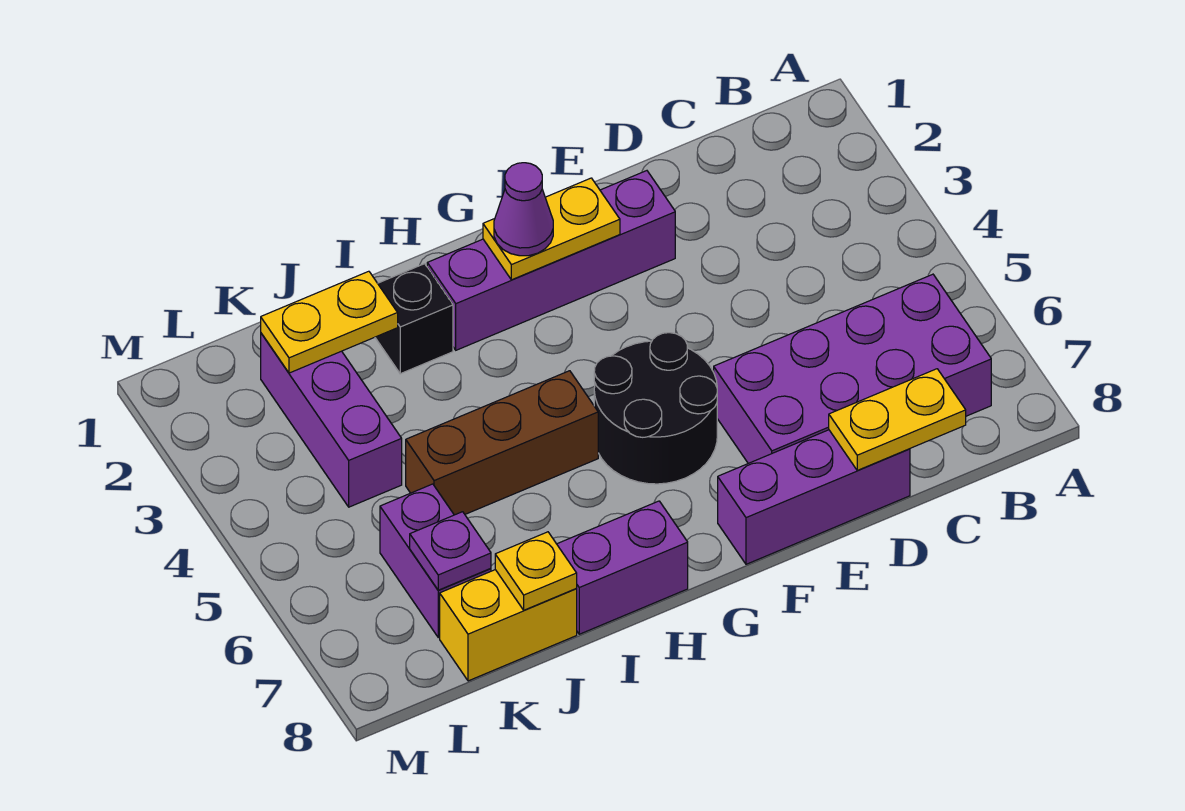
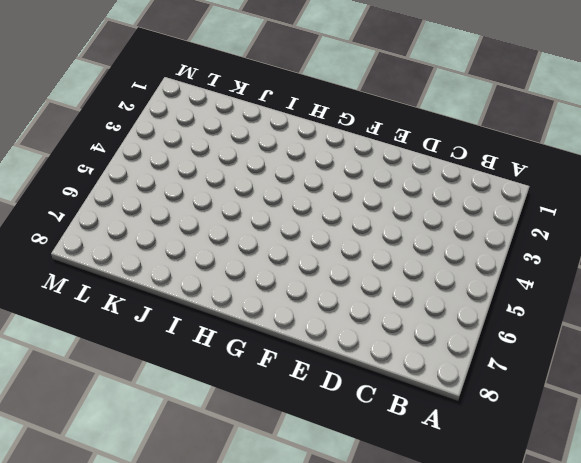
none -> purple brick B6:E7 level 1
none -> purple brick D8:F8 level 1
none -> purple brick E2:H2 level 1

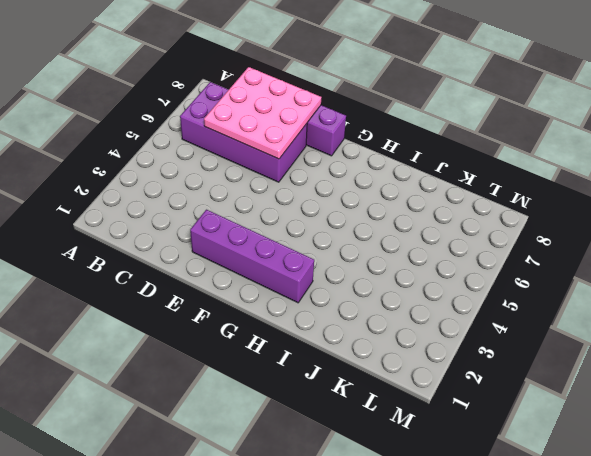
pink plate C6:E8 level 2 -> yellow plate C8:D8 level 2
none -> black round brick F5:G6 level 1
none -> brown brick H5:J5 level 1
none -> purple brick H8:I8 level 1

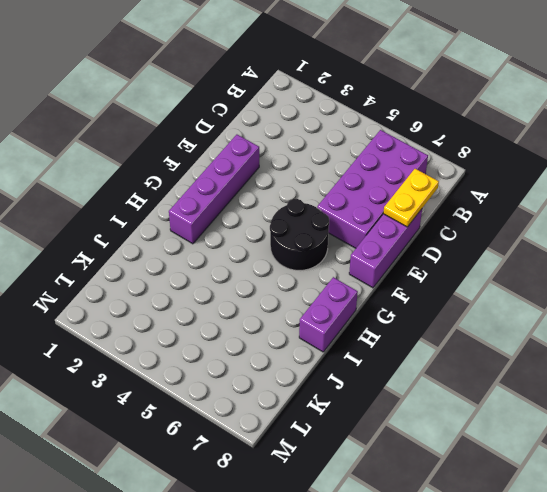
none -> brown brick H5:J5 level 1
none -> black brick I2 level 1
none -> yellow brick J8:K8 level 1

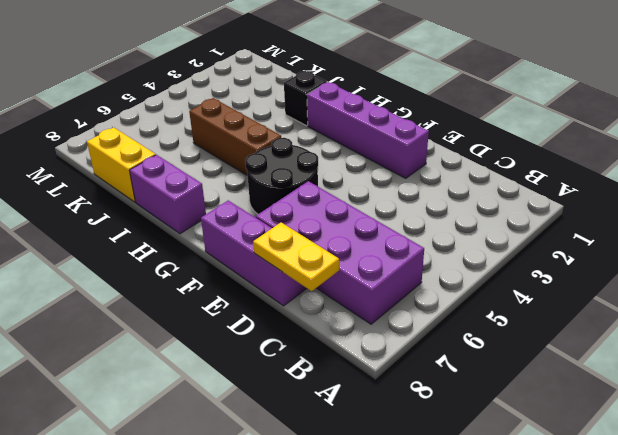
none -> purple brick K2:K4 level 1
none -> purple brick K6:K7 level 1
none -> yellow plate F2:G2 level 2

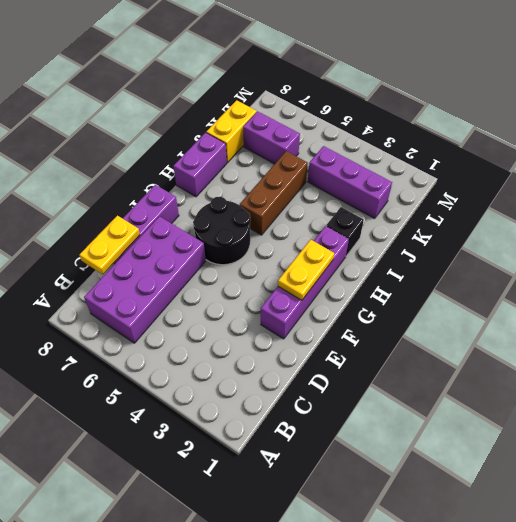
none -> yellow plate J2:K2 level 2
none -> yellow plate J8 level 2
none -> purple plate K7 level 2

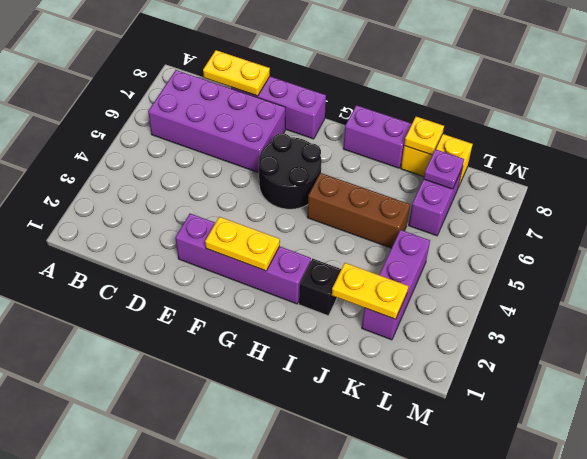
none -> purple cone G2 level 3

